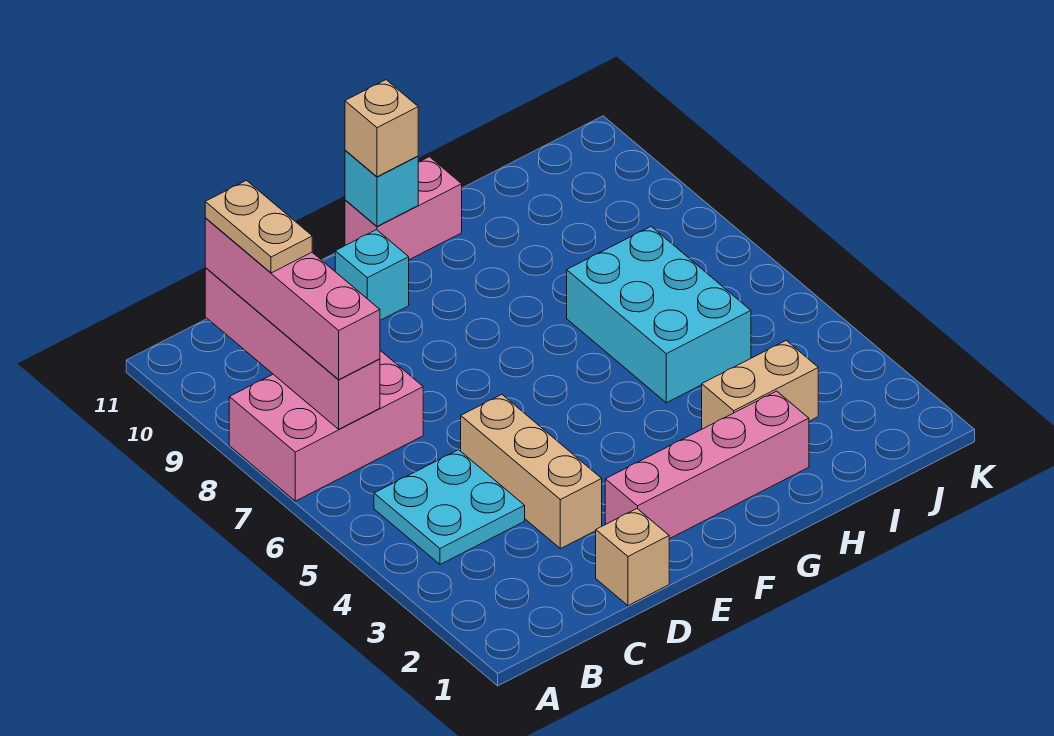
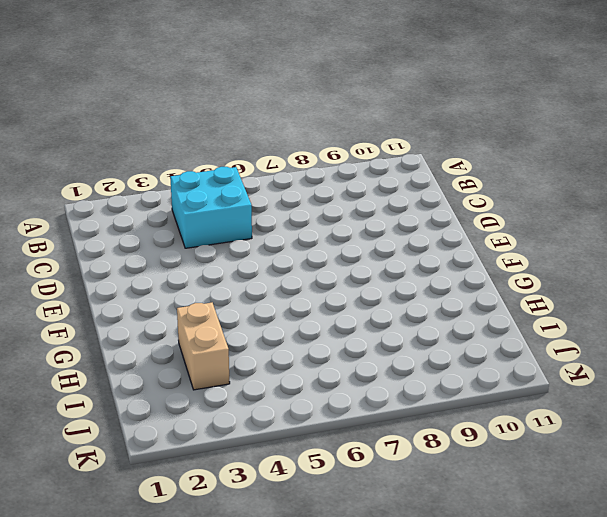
cyan brick B4:C5 level 1 -> cyan plate B4:C5 level 1
none -> pink brick A7:C8 level 1
none -> tan brick D1 level 1
none -> tan brick D3:D5 level 1

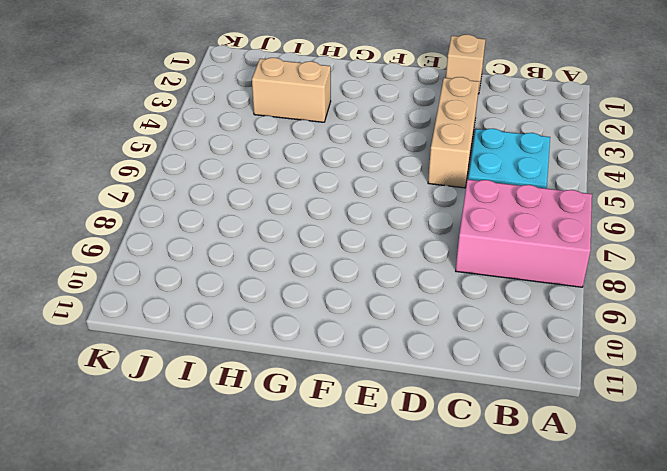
none -> pink brick E2:H2 level 1
none -> cyan brick E10 level 1
none -> pink brick F11:G11 level 1

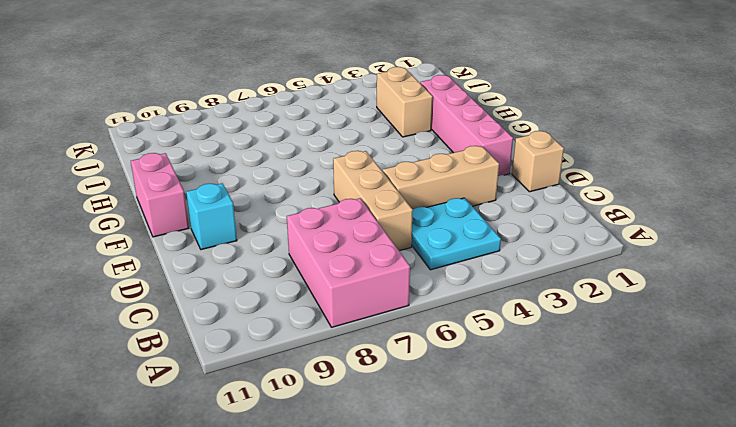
tan brick C6:E6 level 1 -> none
none -> cyan brick H5:I7 level 1
none -> pink brick B7:B10 level 2
none -> cyan brick F11 level 2

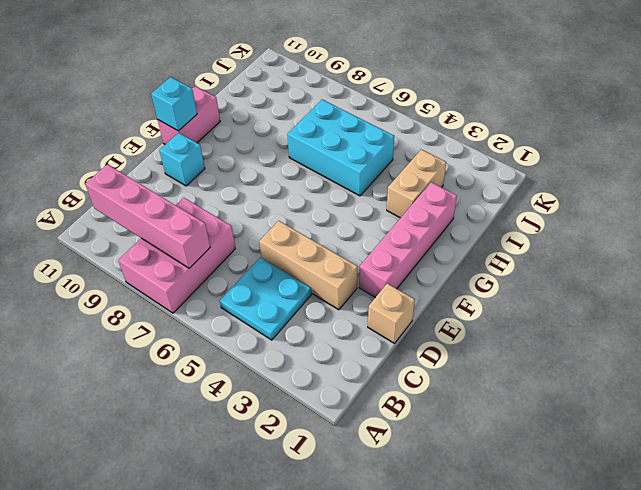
none -> pink brick B7:B10 level 3
none -> tan brick F11 level 3
none -> tan plate B9:B10 level 4

